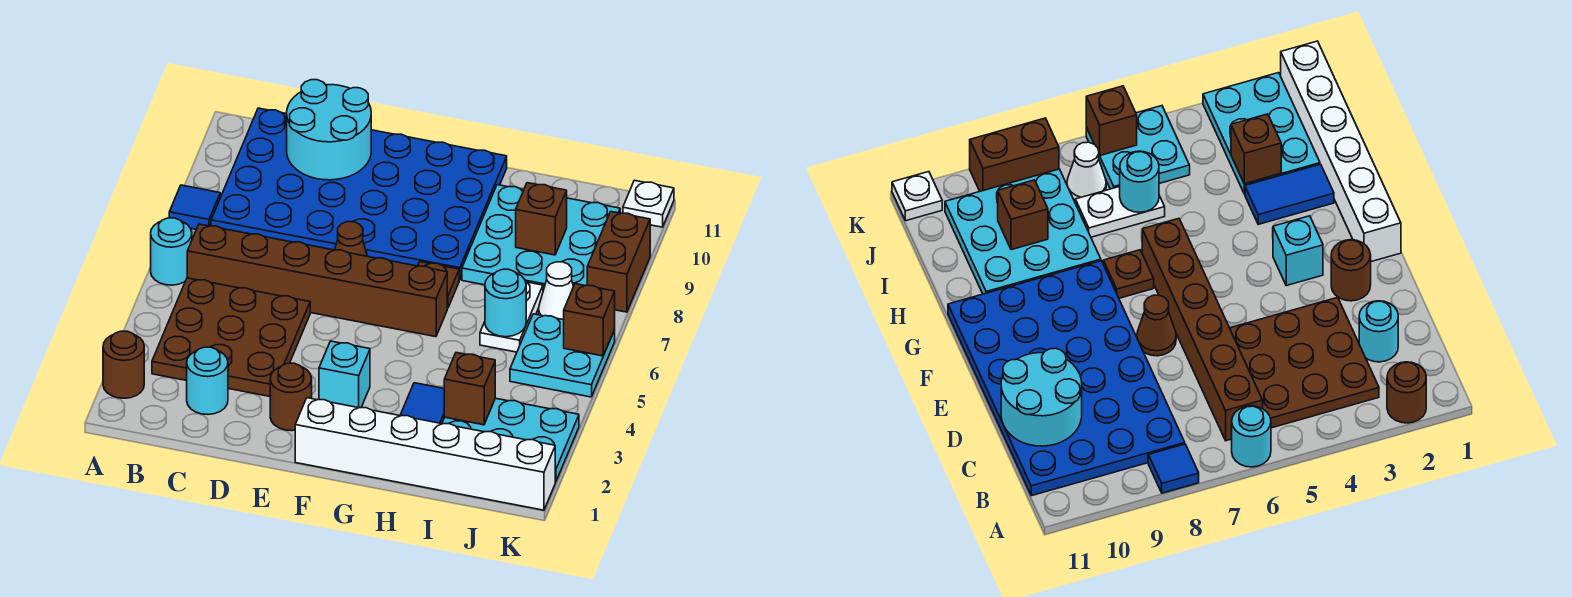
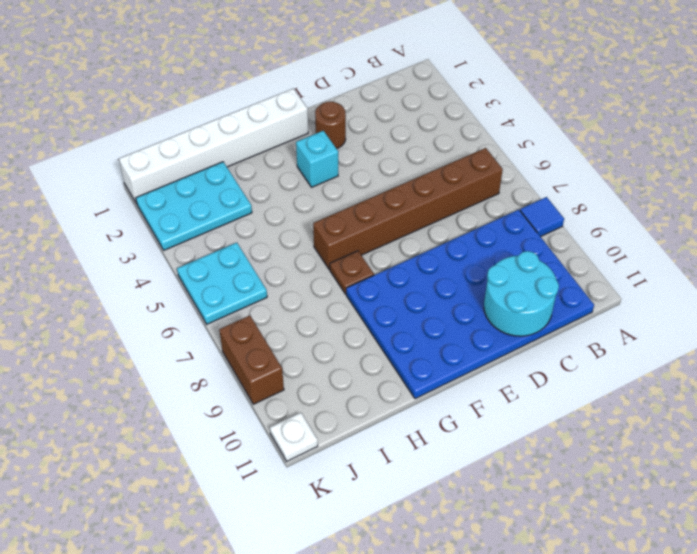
none -> brown round brick A2 level 1
none -> cyan round brick A6 level 1
none -> brown plate B3:D5 level 1

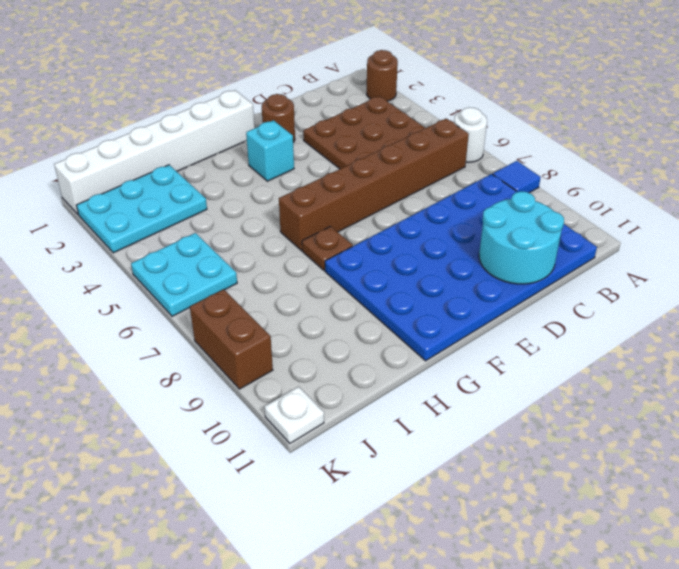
white round brick A6 level 1 -> cyan round brick A6 level 1
none -> cyan round brick C2 level 1
none -> brown cone E7 level 1
none -> blue tile H2:H3 level 1

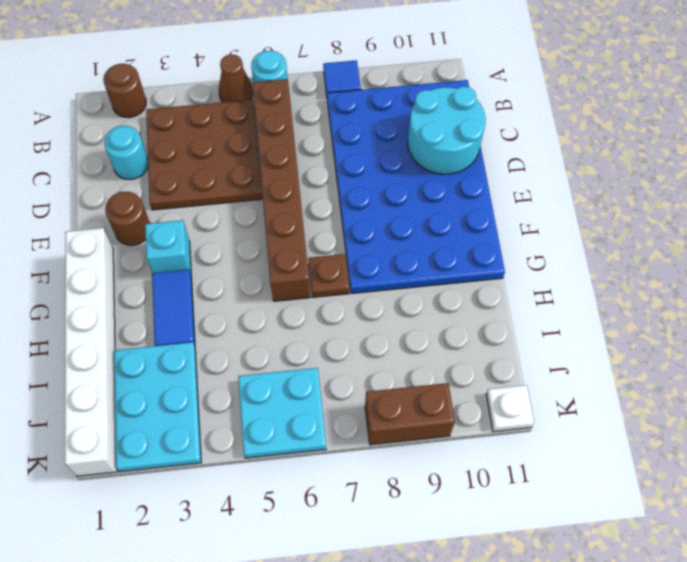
brown cone A5 level 1 -> brown cone E7 level 1
blue tile G3:H3 level 1 -> blue tile H2:H3 level 1
none -> cyan plate H8:J10 level 1
none -> white plate I6:I7 level 1
none -> white cone J7 level 1

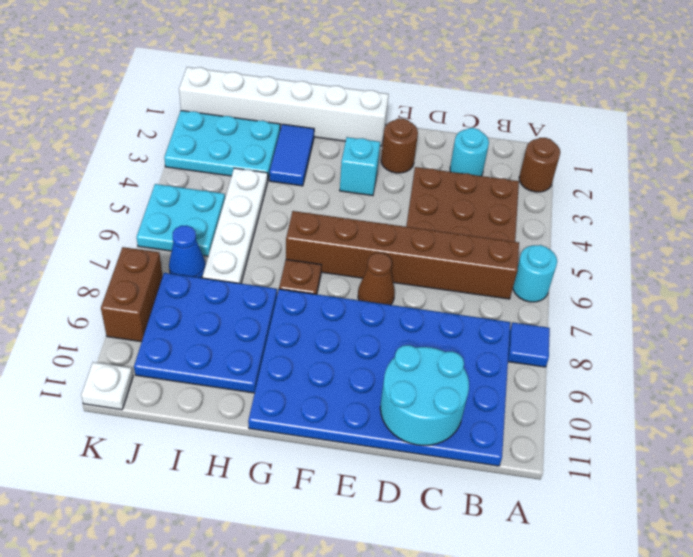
blue plate H8:J10 level 1 -> cyan plate H8:J10 level 1
white plate I4:I7 level 1 -> white plate I6:I7 level 1
blue cone J7 level 1 -> white cone J7 level 1
none -> brown brick I3 level 2
none -> cyan round brick I6 level 2
none -> brown brick I9 level 2

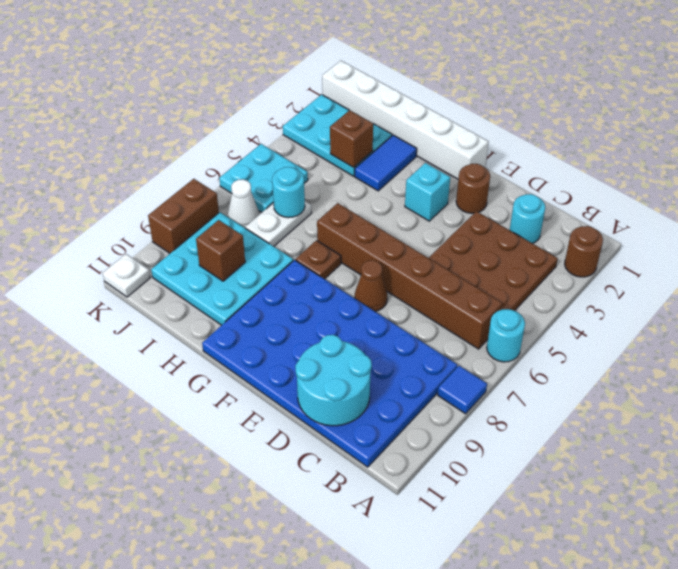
none -> brown brick K6 level 2

